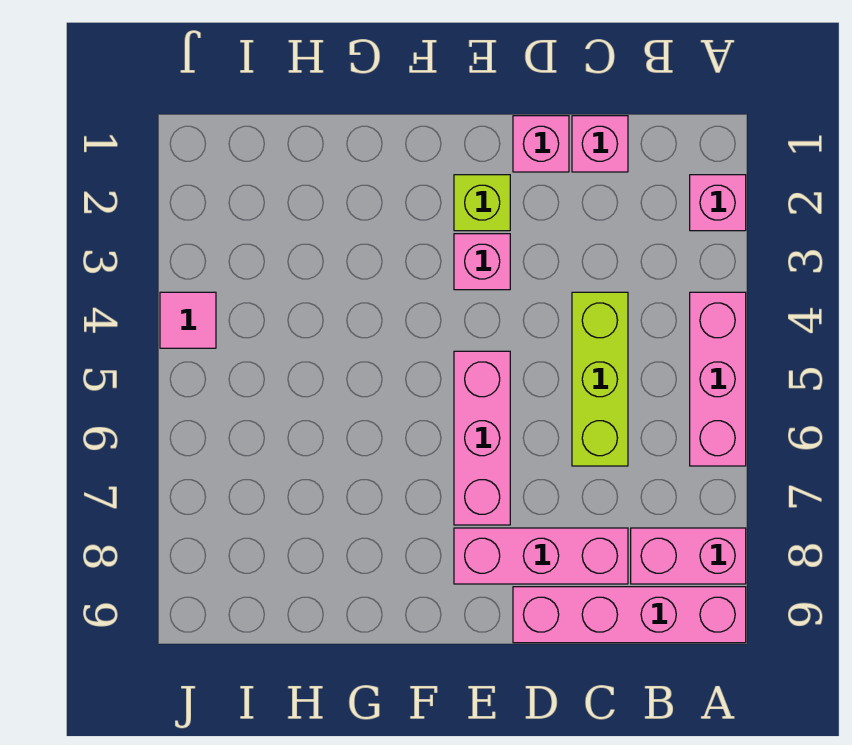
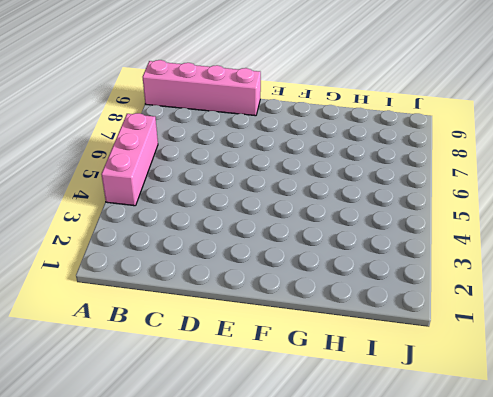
none -> pink brick A2 level 1
none -> pink brick A8:B8 level 1
none -> pink brick C1 level 1

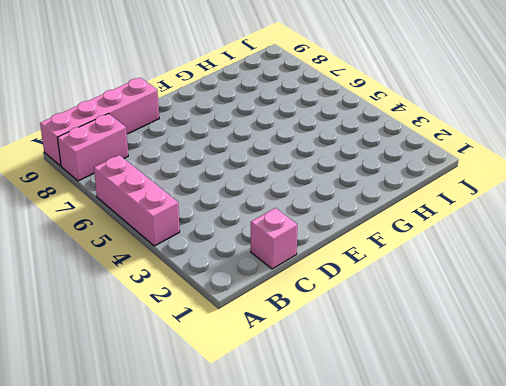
none -> pink brick A2 level 1
none -> lime brick C4:C6 level 1
none -> pink brick C8:E8 level 1

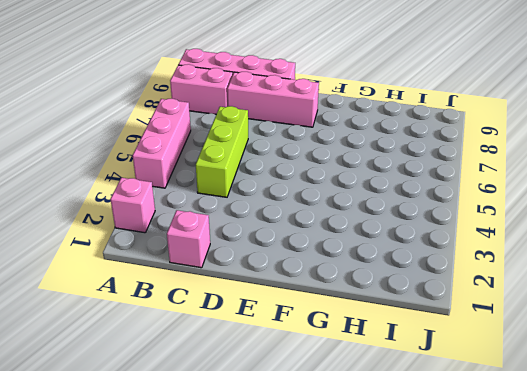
none -> pink brick D1 level 1
none -> lime brick E2 level 1
none -> pink brick E3 level 1

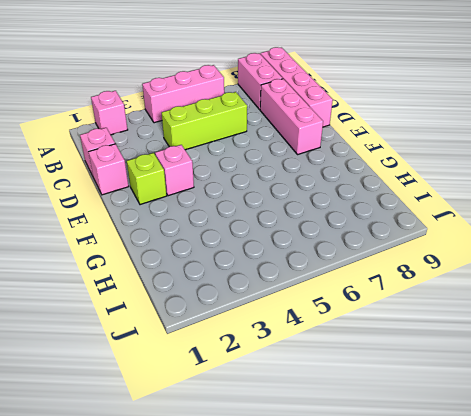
none -> pink brick E5:E7 level 1
none -> pink tile J4 level 1

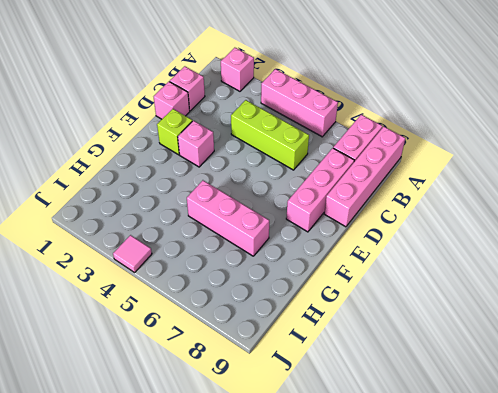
pink brick G5:G7 level 1 -> pink brick E5:E7 level 1

